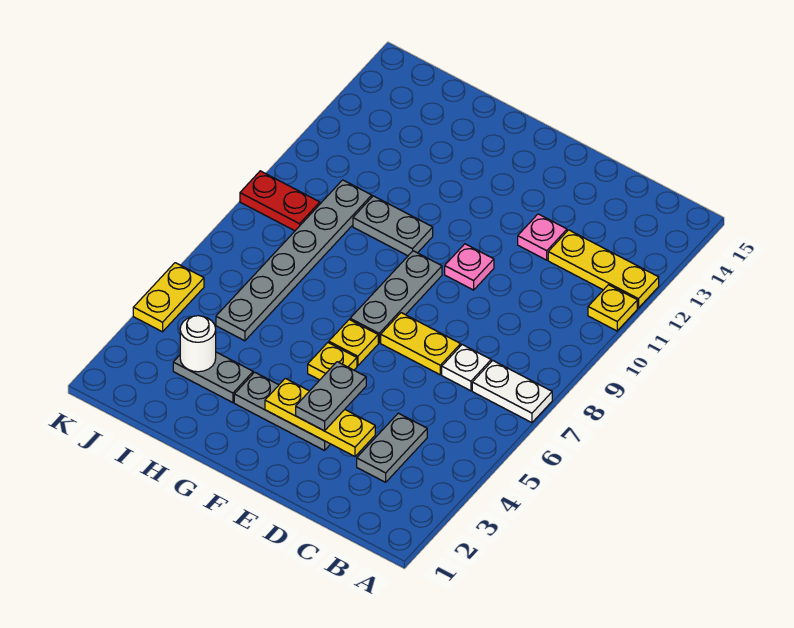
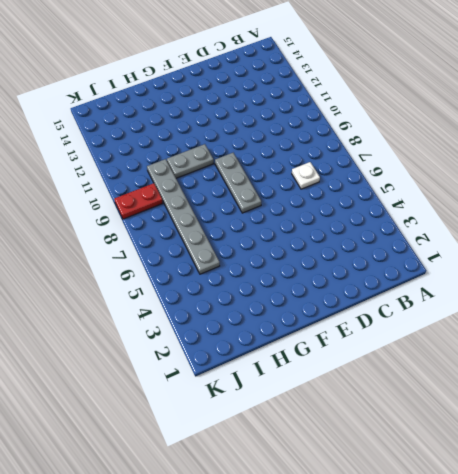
none -> white plate A7:B7 level 1
none -> yellow plate A11 level 1
none -> yellow plate A12:C12 level 1

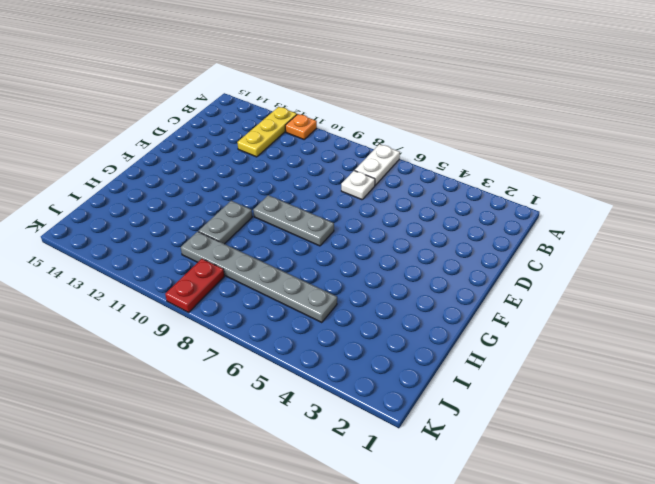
orange plate A11 level 1 -> yellow plate A11 level 1
none -> grey plate C3:C4 level 1
none -> yellow plate D7:E7 level 1
none -> pink plate D12 level 1

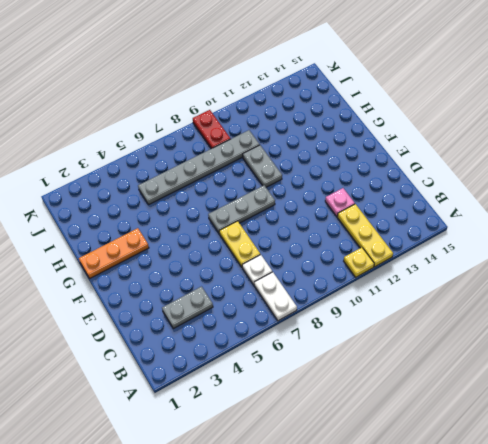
orange plate G1:G3 level 1 -> grey plate E3:G3 level 1
none -> pink plate E10 level 1
none -> yellow plate F5 level 1
none -> yellow plate F6 level 1

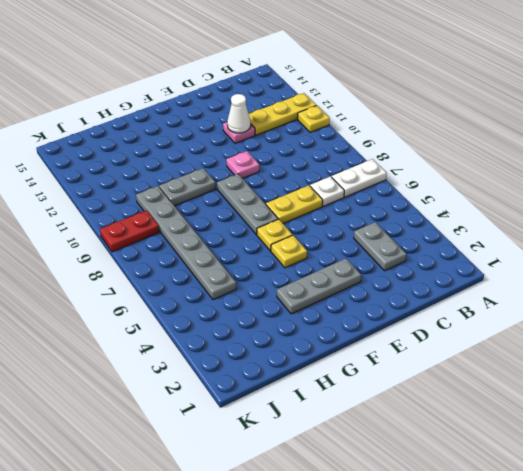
white cone D12 level 2 -> none
none -> grey plate H3:I3 level 1
none -> yellow plate K4:K5 level 1
none -> yellow plate D3:F3 level 2

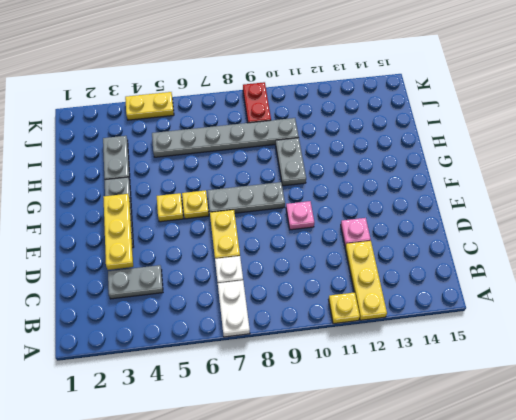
none -> white round brick I3 level 2
none -> grey plate E3:E4 level 3

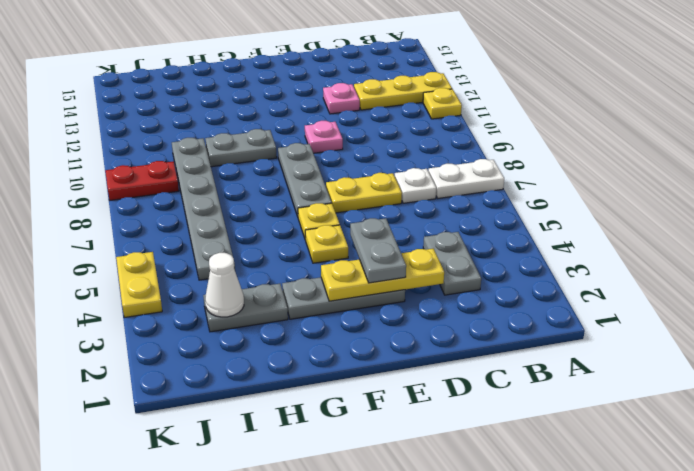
white cone I3 level 2 -> white round brick I3 level 2

